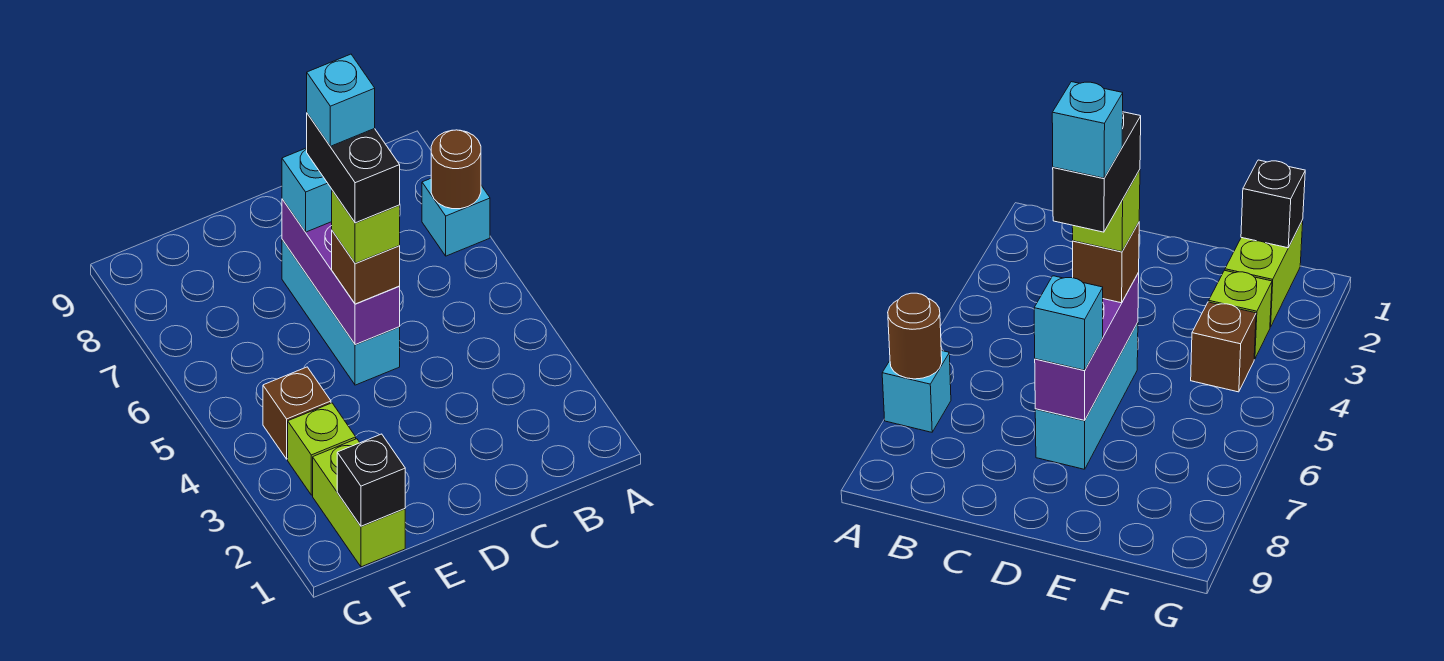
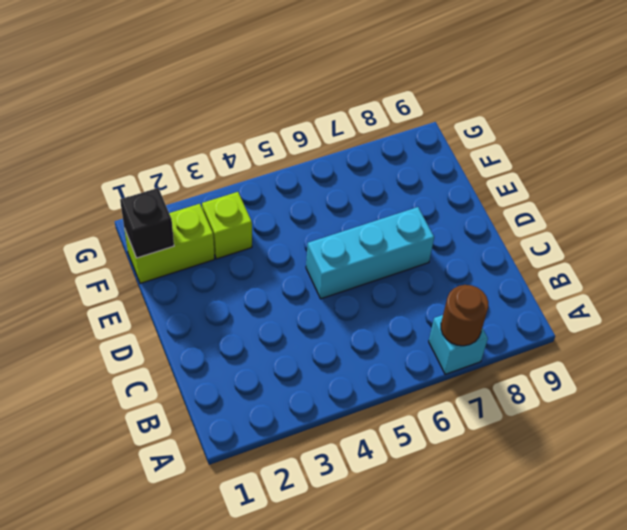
none -> brown brick F4 level 1
none -> purple brick D5:D7 level 2
none -> brown brick D5 level 3

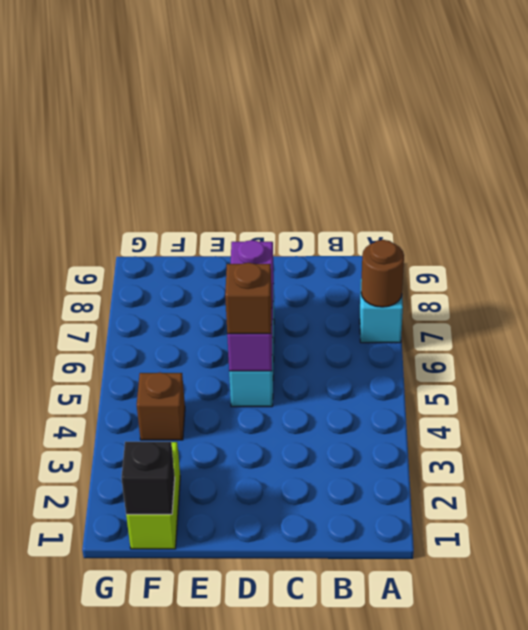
none -> lime brick F3 level 1
none -> cyan brick D7 level 3
none -> lime brick D5 level 4

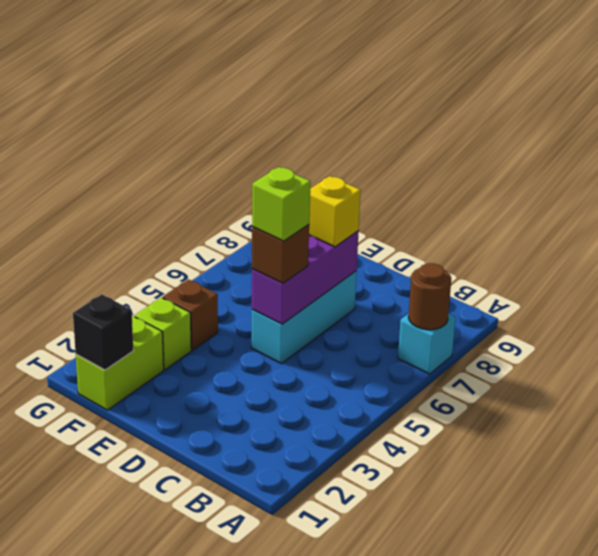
yellow brick D7 level 3 -> cyan brick D7 level 3
none -> black brick D5:D6 level 5
none -> cyan brick D6 level 6

